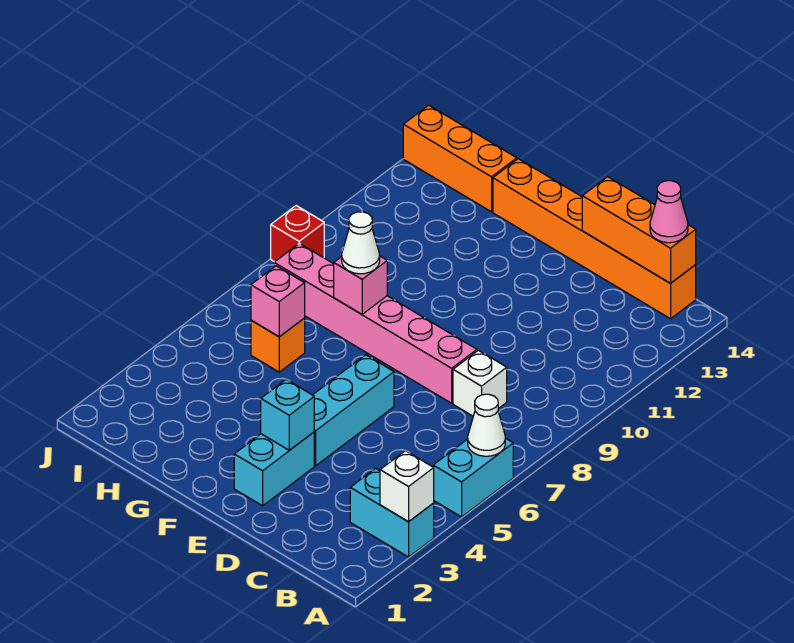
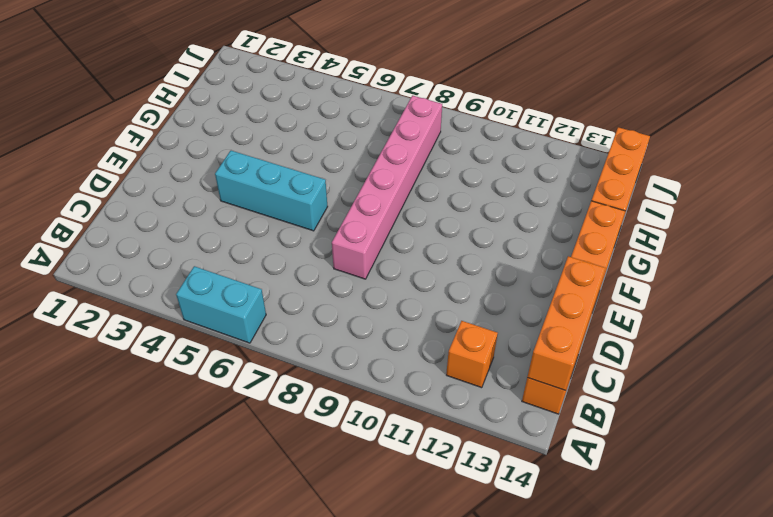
orange brick B12 level 1 -> orange brick H6 level 1
none -> cyan brick A3:B3 level 1
none -> white brick C8 level 1
none -> cyan brick E2:E3 level 1

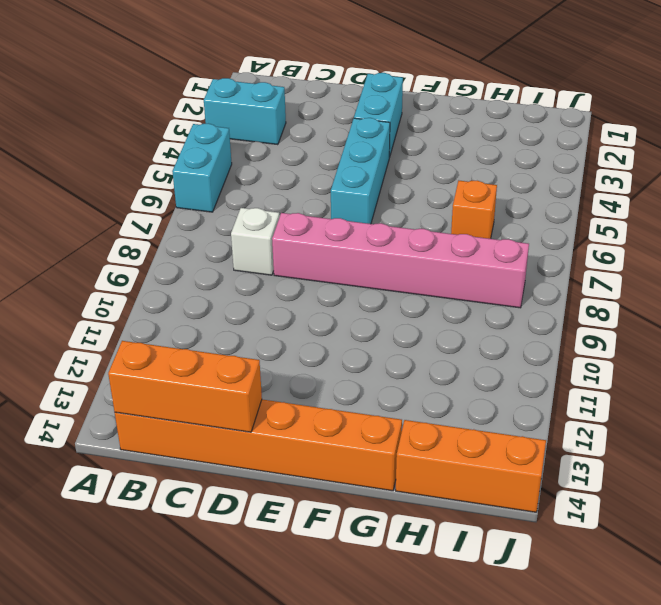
none -> red brick J9 level 1
none -> white brick A3 level 2
none -> white cone A6 level 2

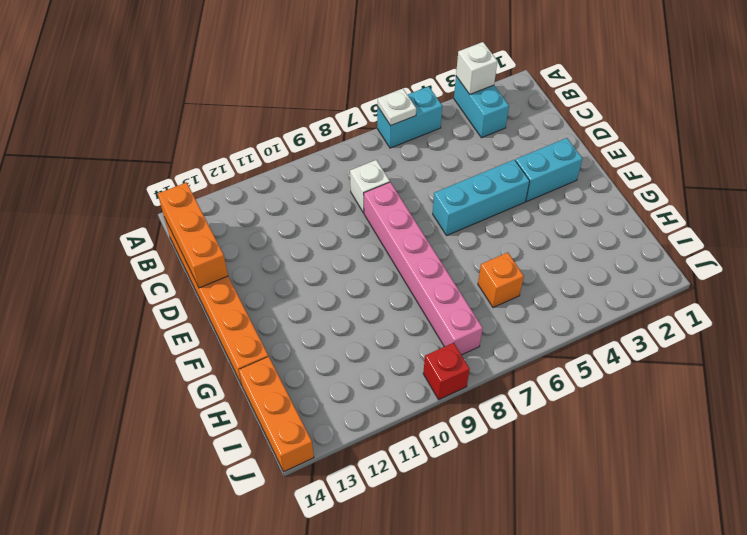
white plate A6 level 2 -> white cone A6 level 2
none -> cyan brick E3 level 2
none -> pink brick G8 level 2
none -> pink brick H6 level 2

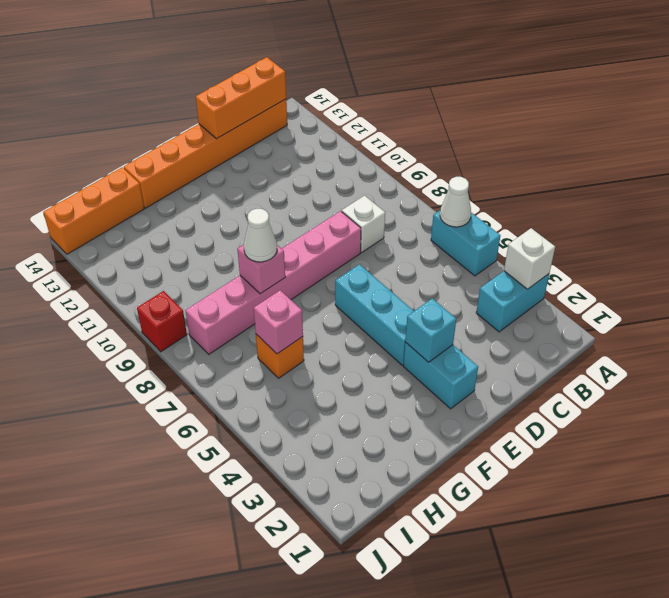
none -> pink cone B14 level 3

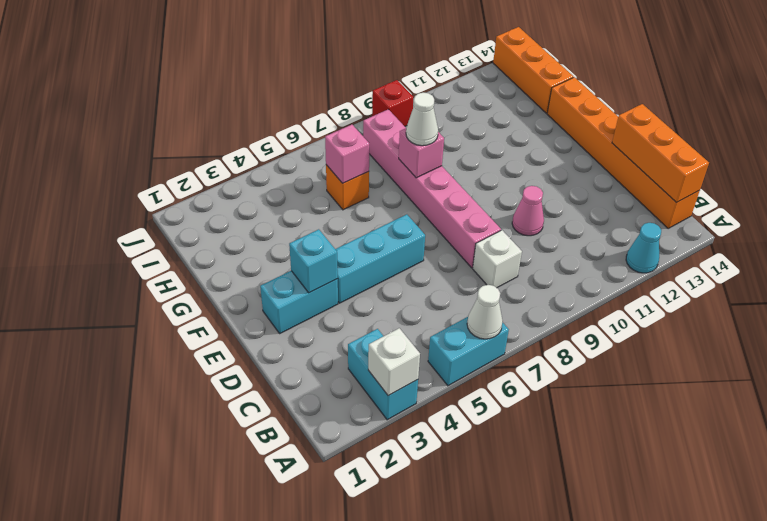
cyan cone A12 level 1 -> none
pink cone D10 level 1 -> pink cone B14 level 3

